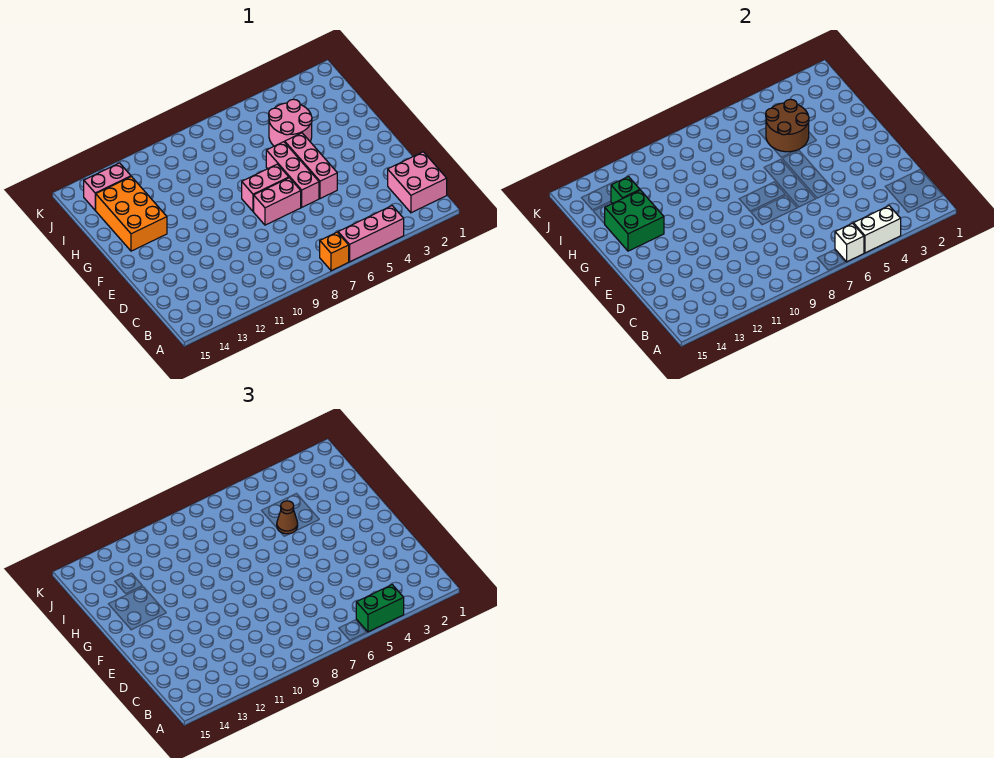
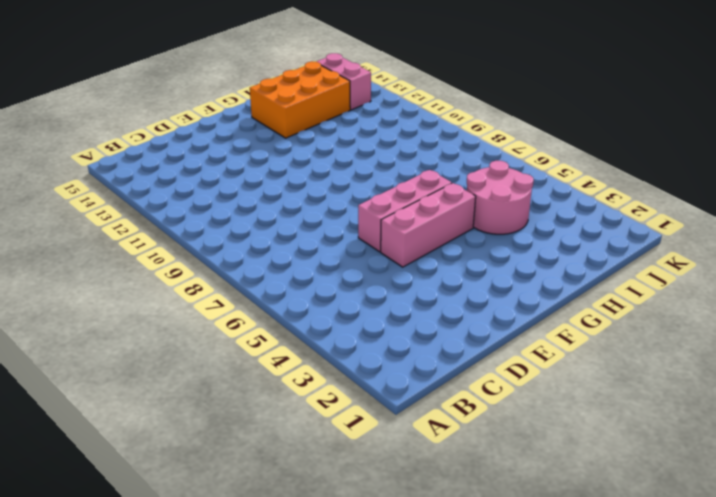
none -> pink brick A4:A6 level 1
none -> orange brick A7 level 1
none -> pink brick B1:C2 level 1

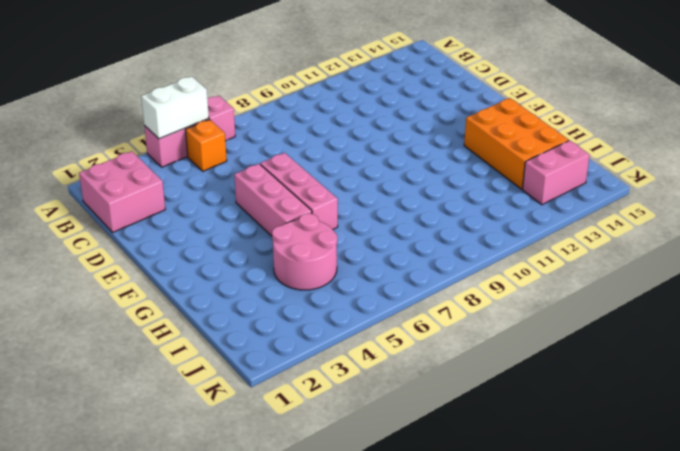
orange brick B5 level 1 -> orange brick A7 level 1
none -> pink brick E7:E8 level 1
none -> pink brick F7:F8 level 1
none -> white brick A6 level 2

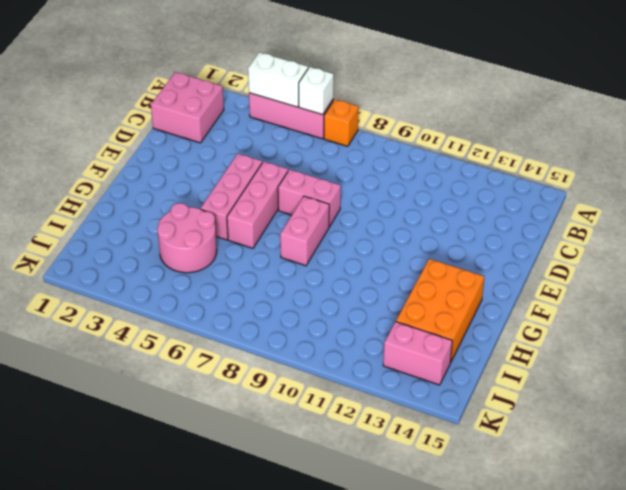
pink brick F8:G8 level 1 -> pink brick F7:F8 level 1
none -> green brick G13:H14 level 2
none -> brown round brick H4:I5 level 2
none -> green brick I13 level 2

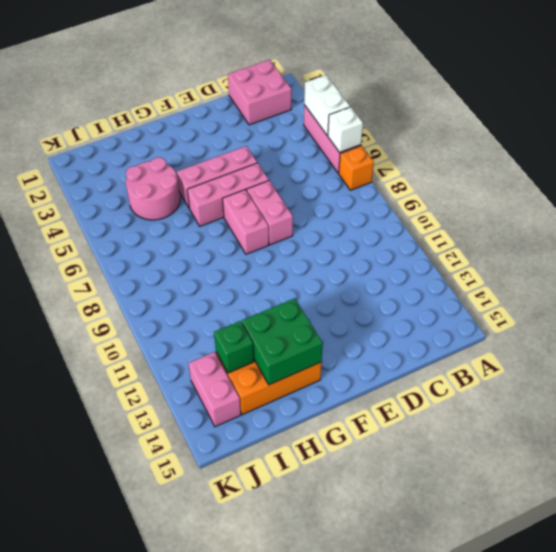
none -> brown round brick H4:I5 level 2
none -> green brick A4:A5 level 3
none -> brown cone H5 level 3

